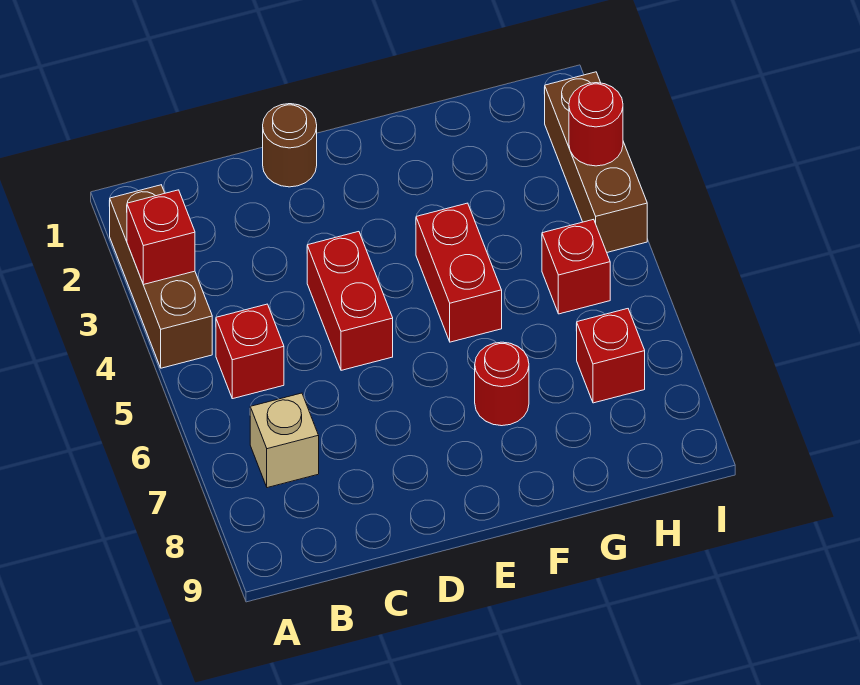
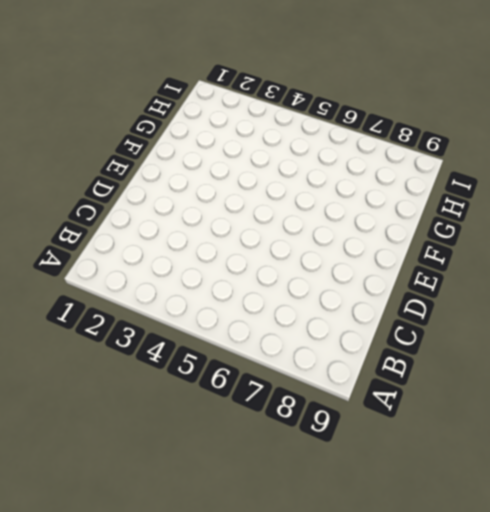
none -> brown brick A2:A4 level 1
none -> red brick B5 level 1
none -> tan brick B7 level 1

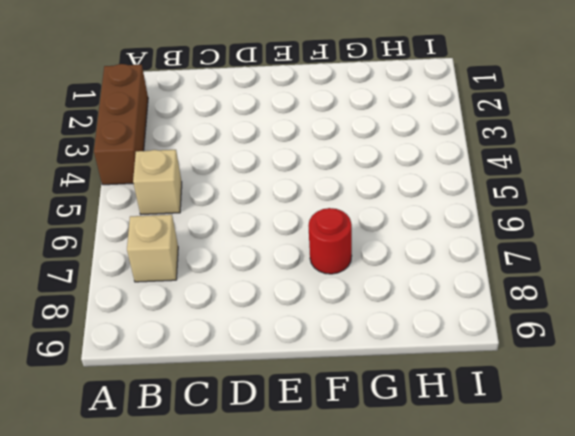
tan brick B5 level 1 -> red brick B5 level 1
none -> brown round brick D1 level 1
none -> red brick D4:D5 level 1
none -> red brick F4:F5 level 1

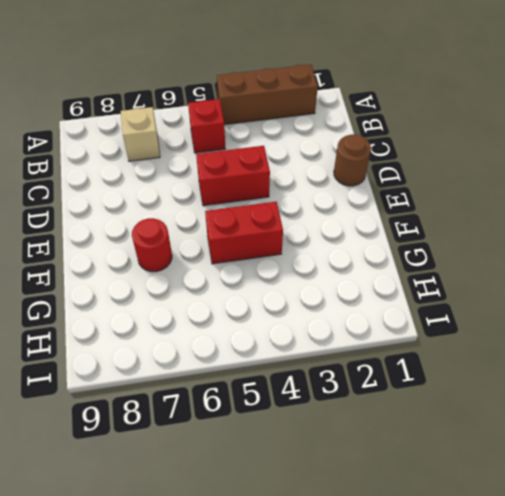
none -> red brick H5 level 1
none -> red brick H7 level 1
none -> brown brick I2:I4 level 1

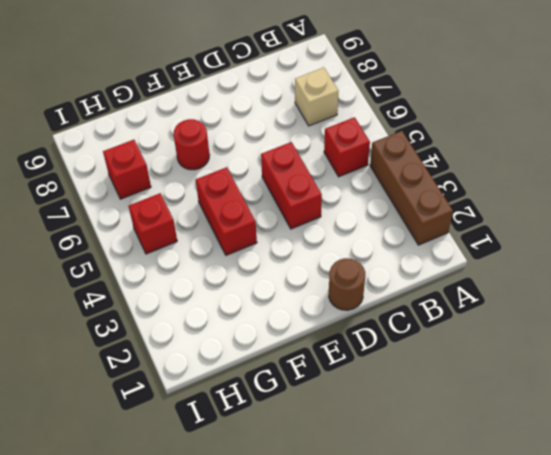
none -> brown brick I2:I4 level 1
none -> red brick A3 level 2
none -> red round brick I3 level 2

